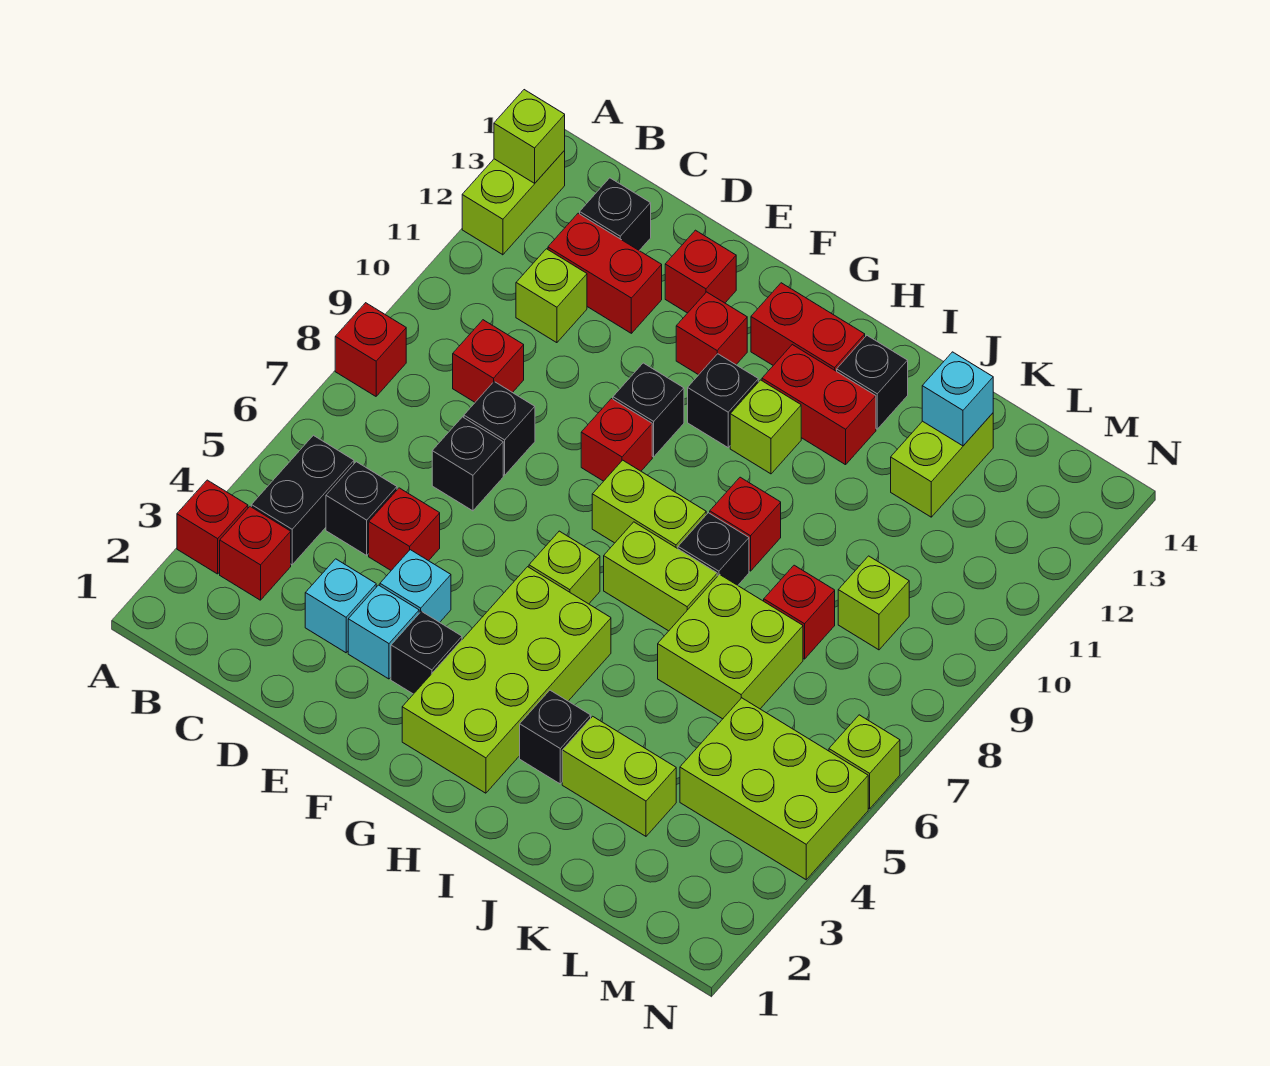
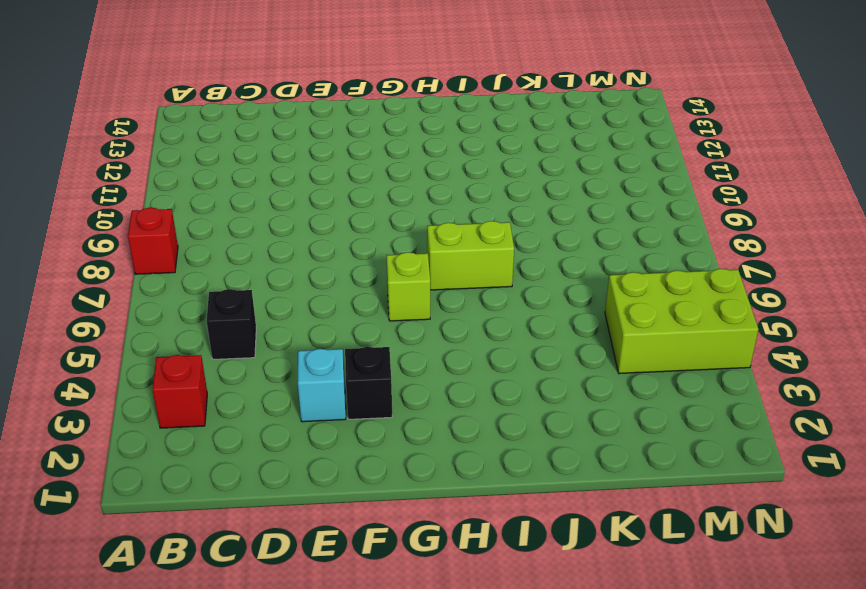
none -> red brick A3 level 1
none -> lime brick A12:A13 level 1
none -> black brick B4:B5 level 1
none -> red brick C9 level 1

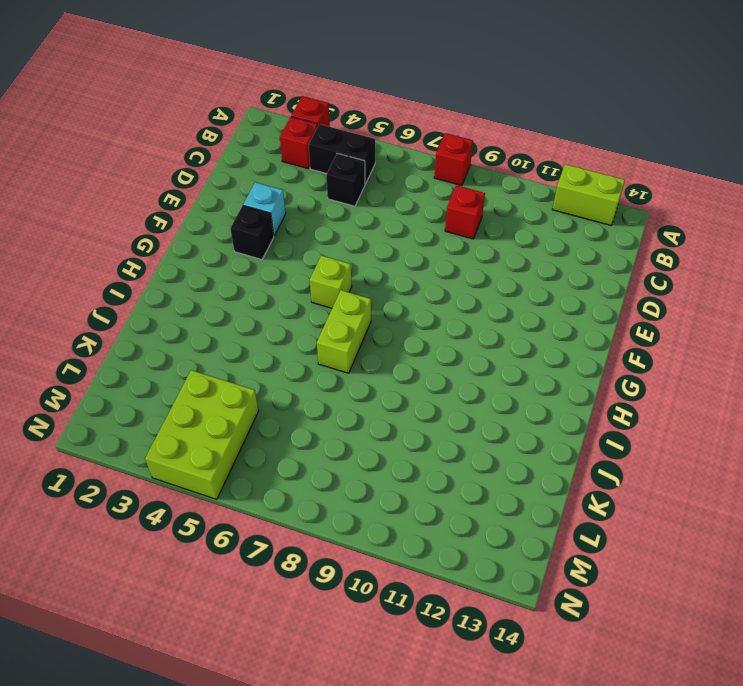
none -> lime brick C11 level 1
none -> red brick C12:D12 level 1
none -> black brick C13 level 1
none -> cyan brick D3 level 1

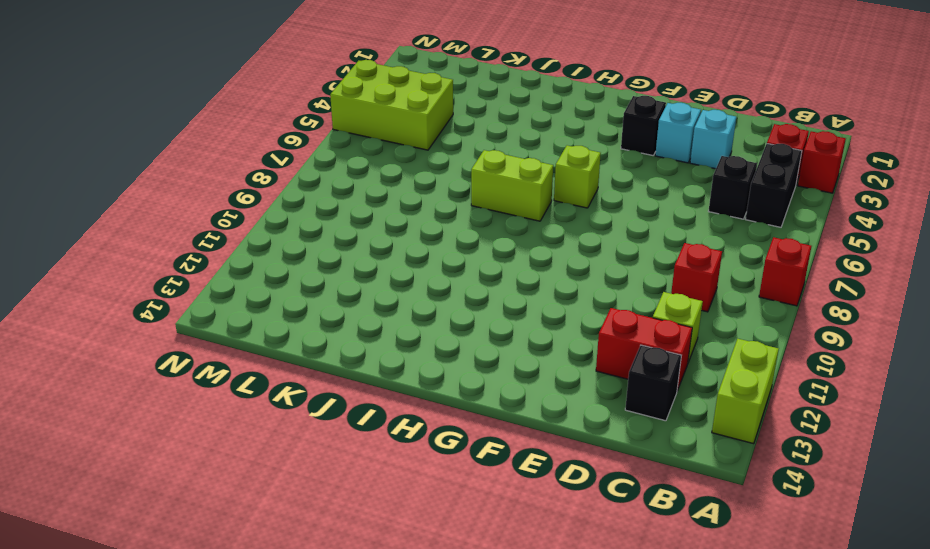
none -> red brick D5 level 1
none -> black brick D7 level 1
none -> black brick D8 level 1
none -> cyan brick E4 level 1

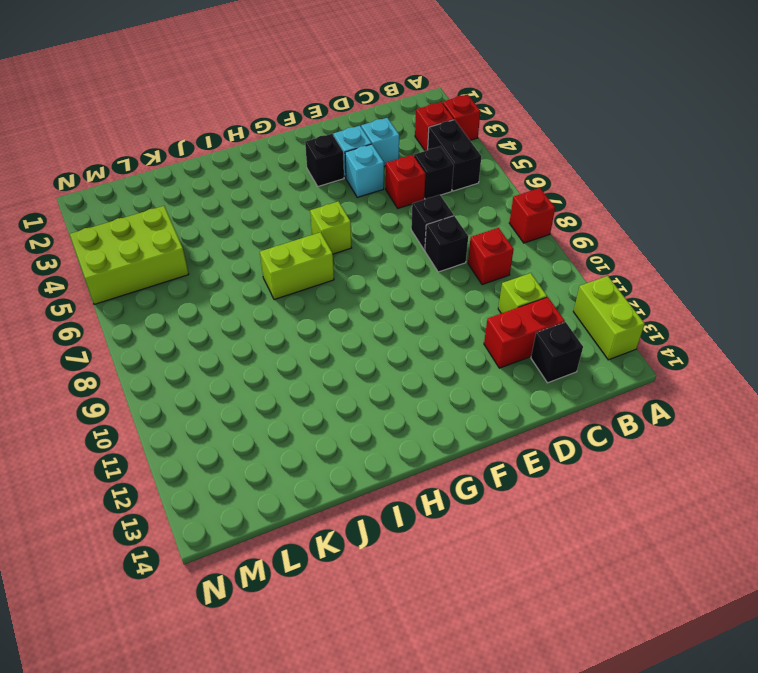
none -> red brick E13 level 1
none -> red brick F9 level 1
none -> black brick F10 level 1
none -> red brick F12 level 1

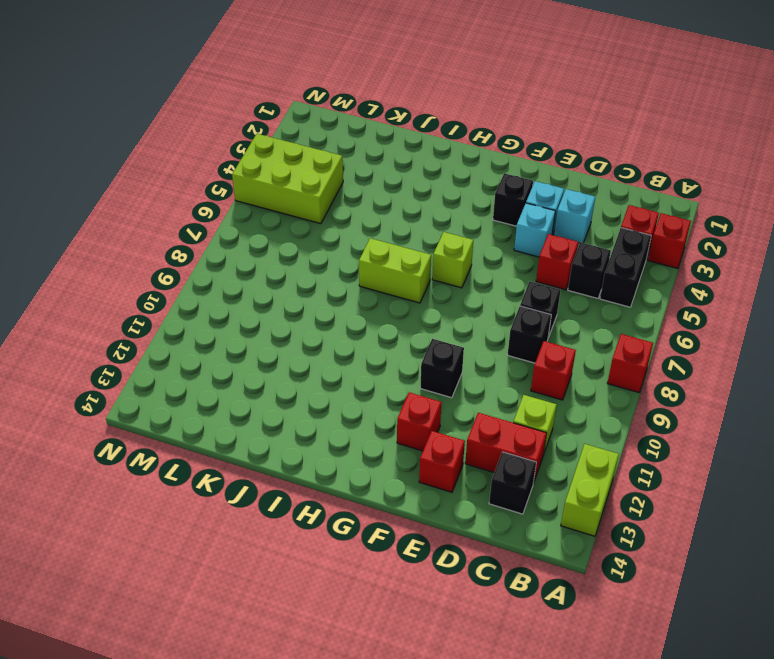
none -> red brick F9 level 1
none -> lime brick G2:H5 level 1
none -> lime brick G8:H8 level 1
none -> black brick G11 level 1

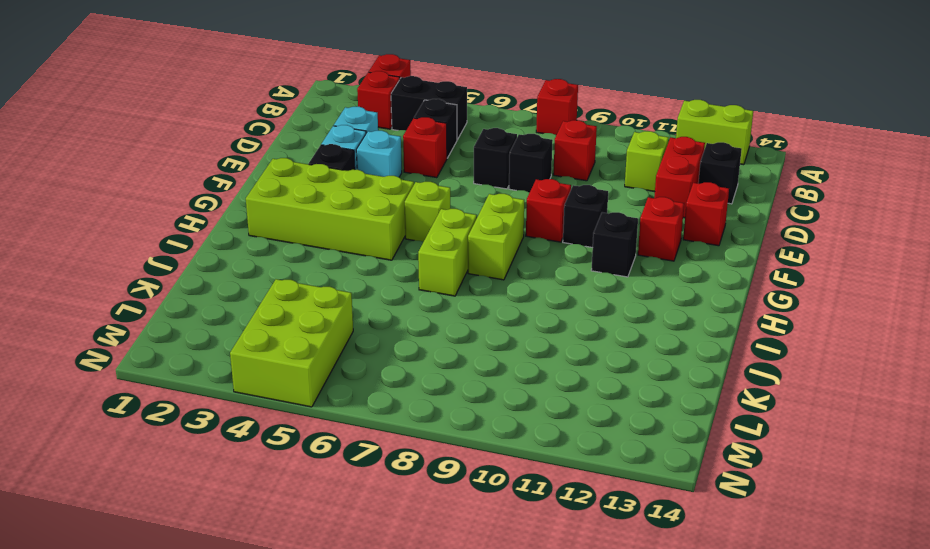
none -> red brick G13:H13 level 1
none -> lime brick H11 level 1
none -> red brick H12:I12 level 1
none -> black brick I3 level 1

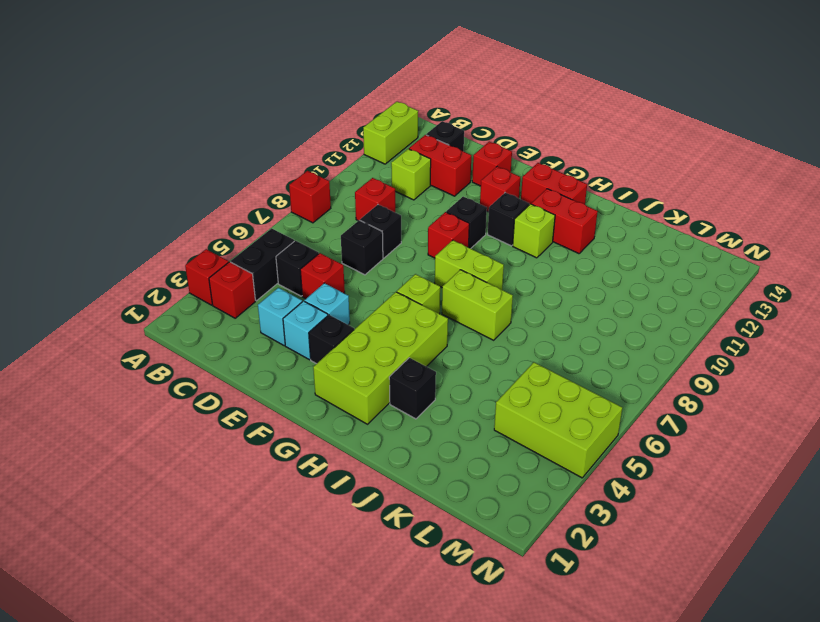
none -> black brick I8 level 1
none -> red brick I9 level 1
none -> black brick I13 level 1
none -> lime brick J3:K3 level 1

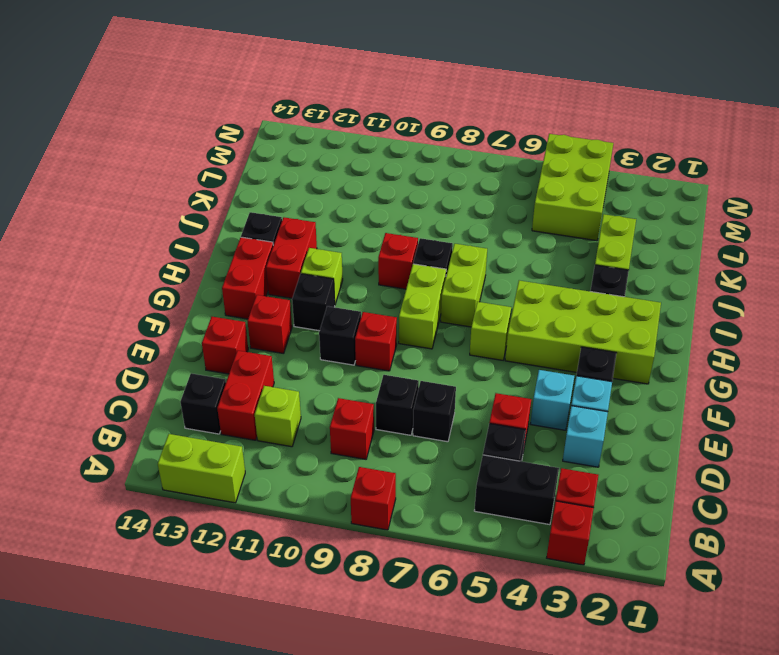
none -> lime brick J6:K7 level 1
none -> red brick K8 level 1
none -> lime brick K12:K13 level 1
none -> lime brick L9 level 1

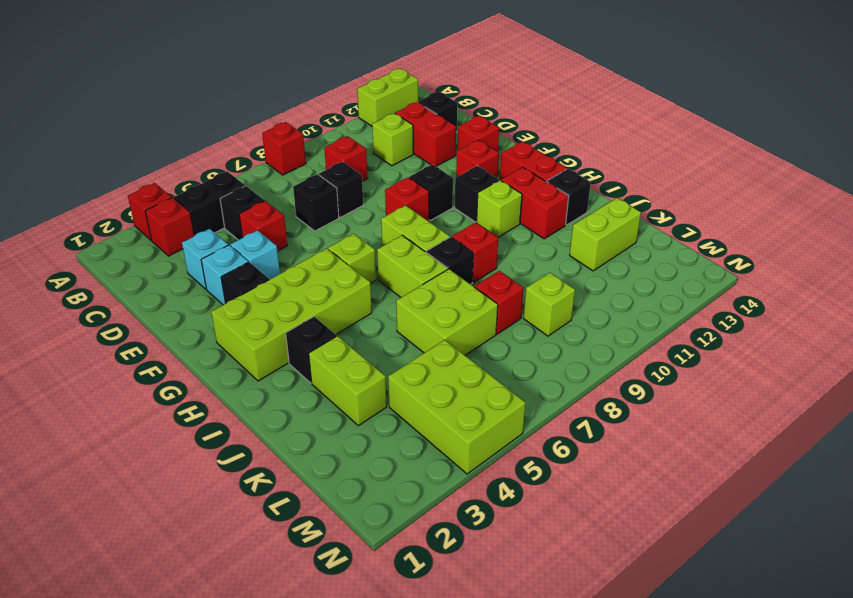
none -> lime brick N6 level 1
none -> lime brick A13 level 2
none -> cyan brick K13 level 2

